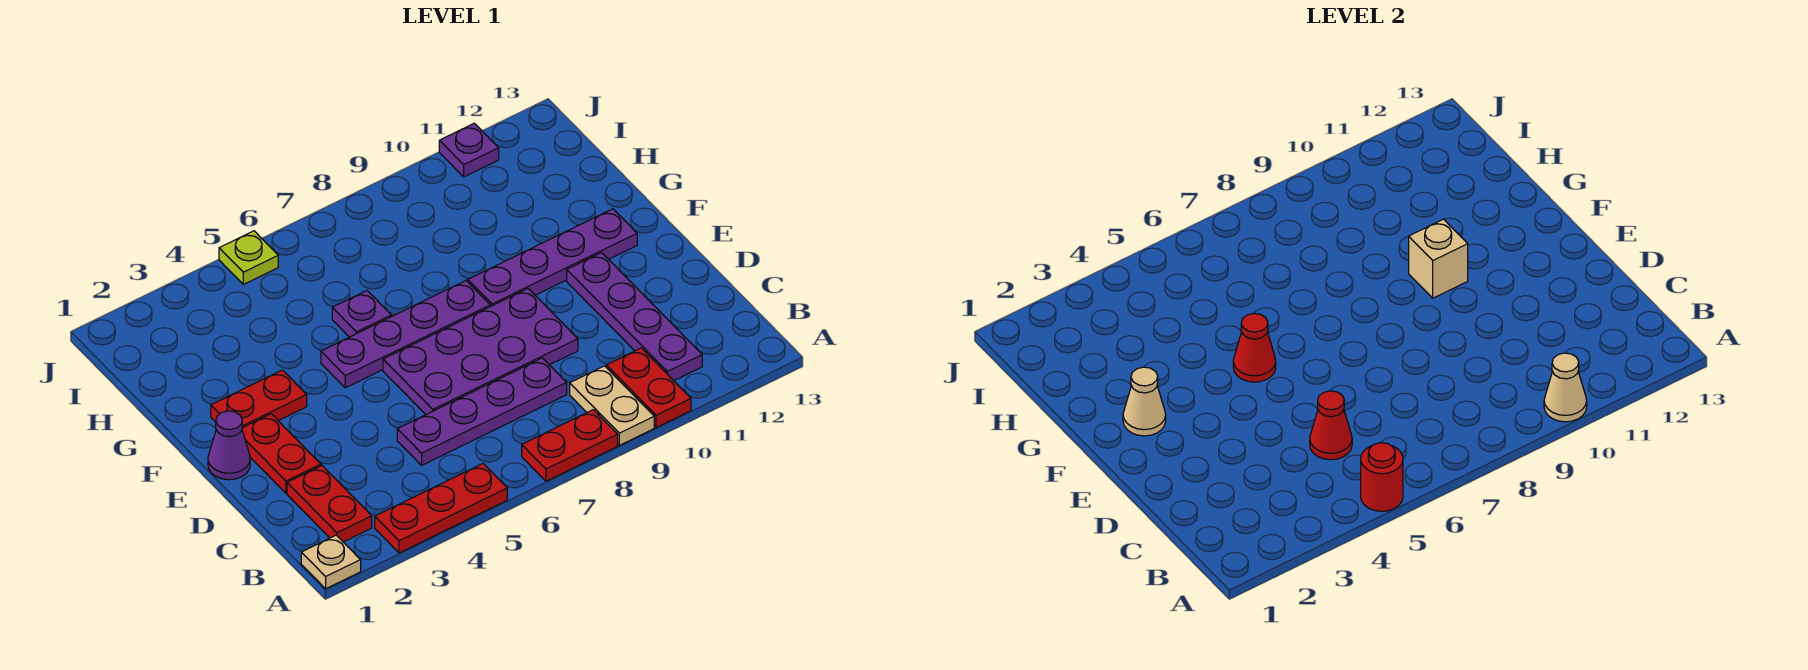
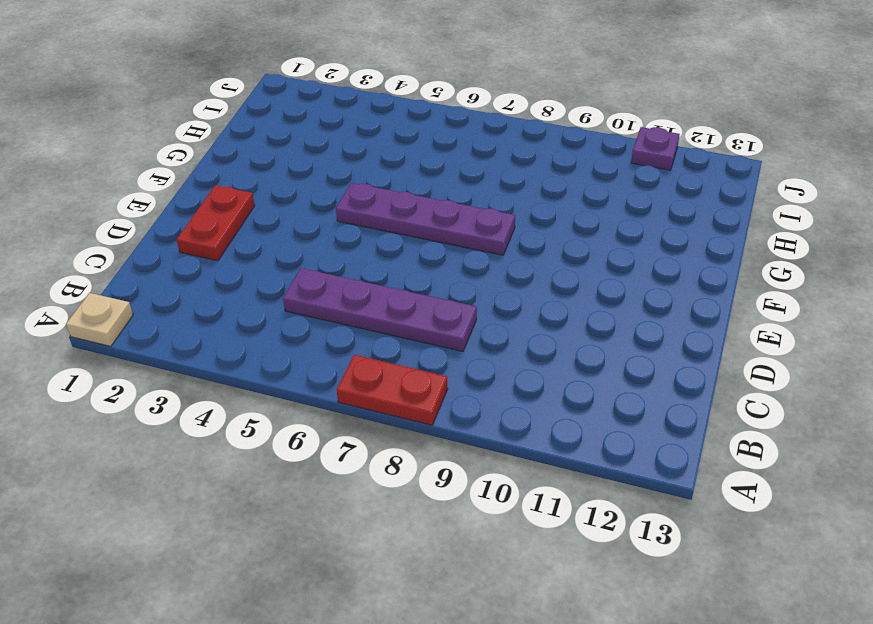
none -> red plate A3:A5 level 1
none -> tan plate A9:B9 level 1
none -> red plate A10:B10 level 1

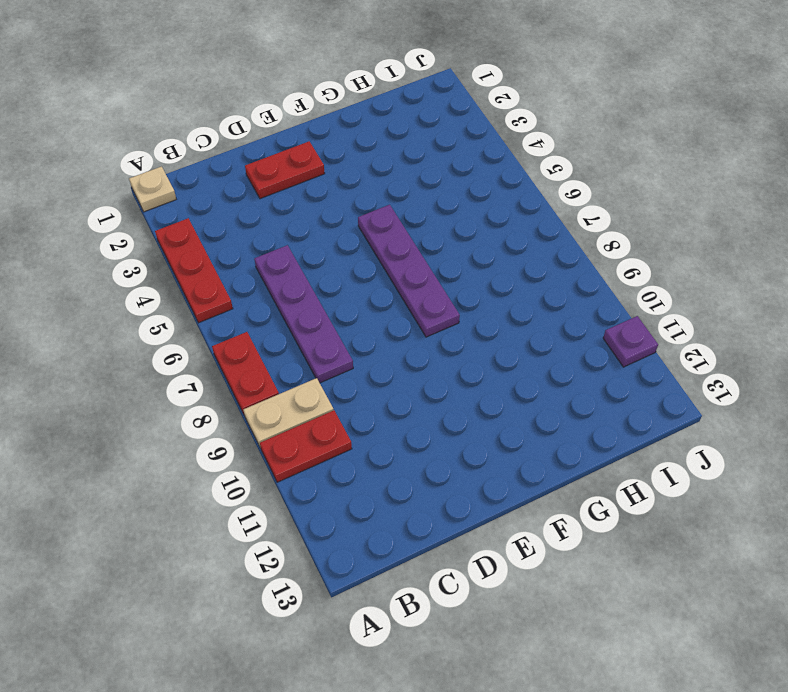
none -> red plate B2:C2 level 1
none -> purple plate B11:E11 level 1
none -> purple plate D6:E9 level 1

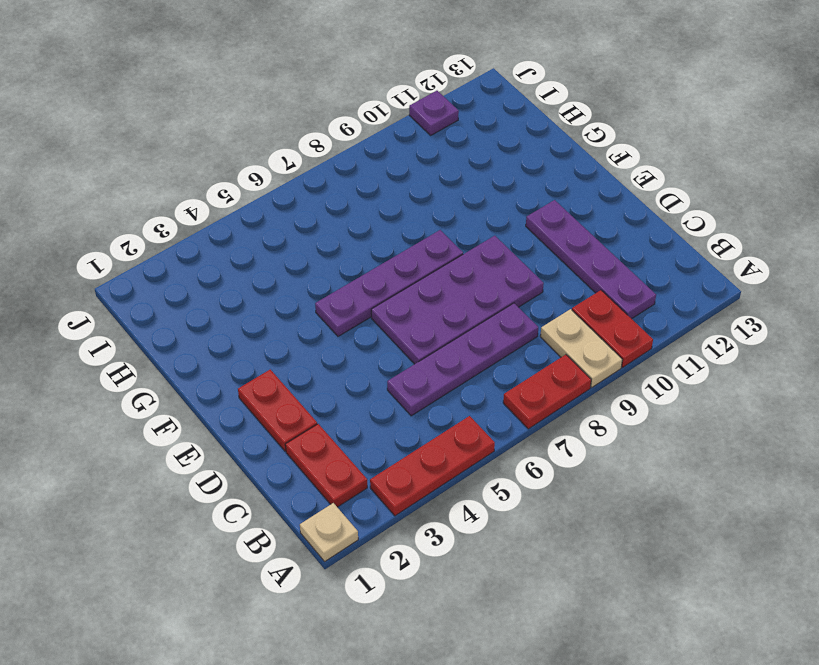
none -> purple cone E1 level 1
none -> red plate F2:F3 level 1
none -> purple plate F9:F12 level 1

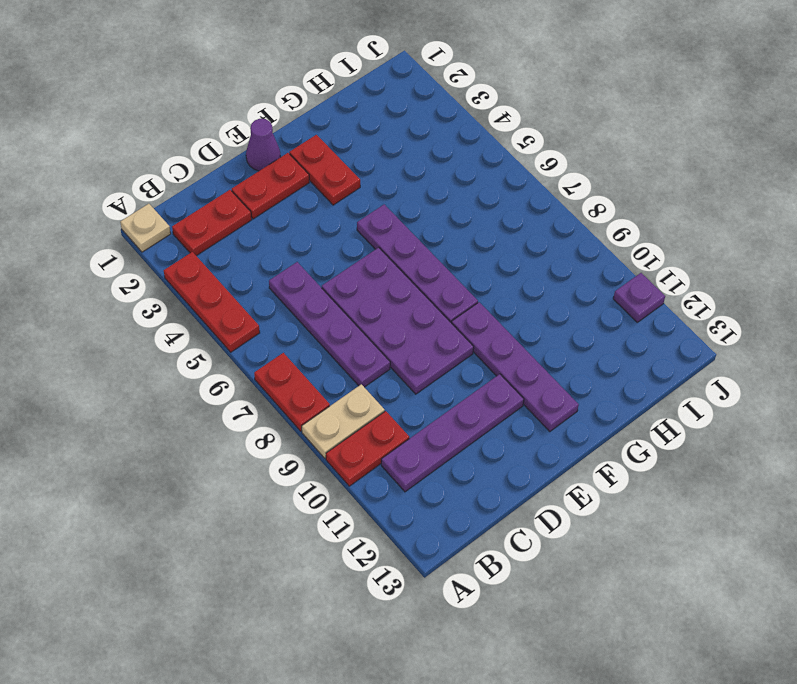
none -> purple plate G6 level 1
none -> lime plate J5 level 1
none -> red round brick A5 level 2

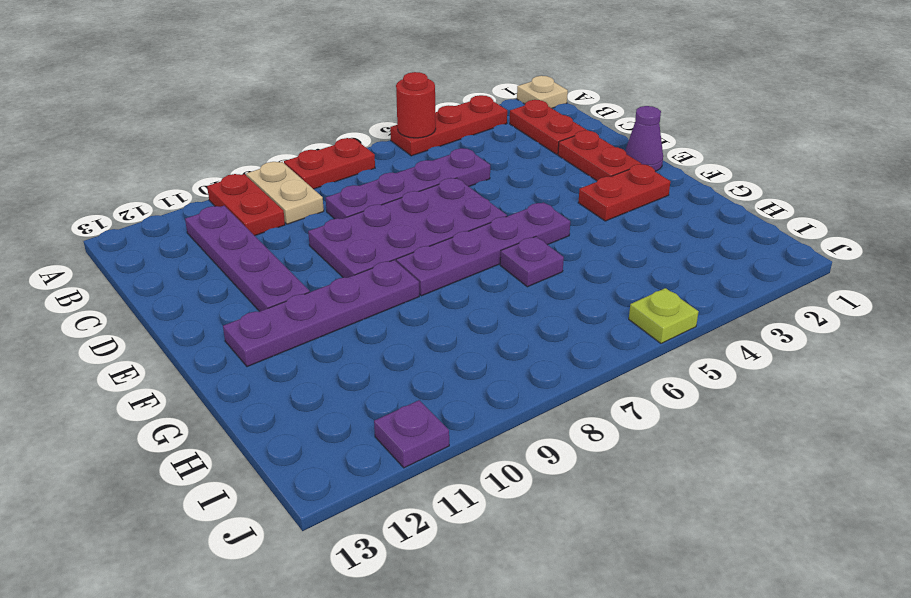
none -> tan cone A10 level 2
none -> red cone C5 level 2
none -> tan cone F2 level 2

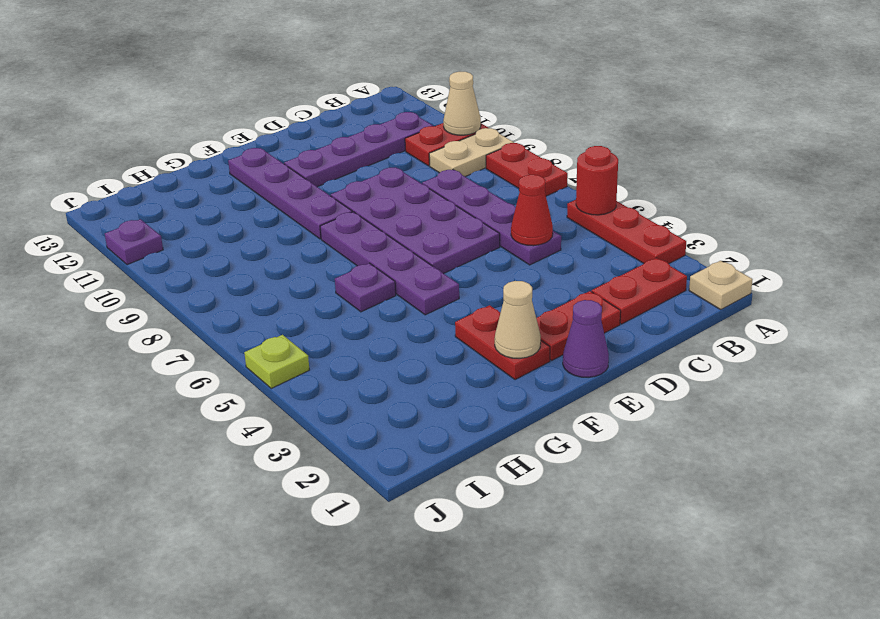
none -> red cone F5 level 2
none -> tan brick F10 level 2

